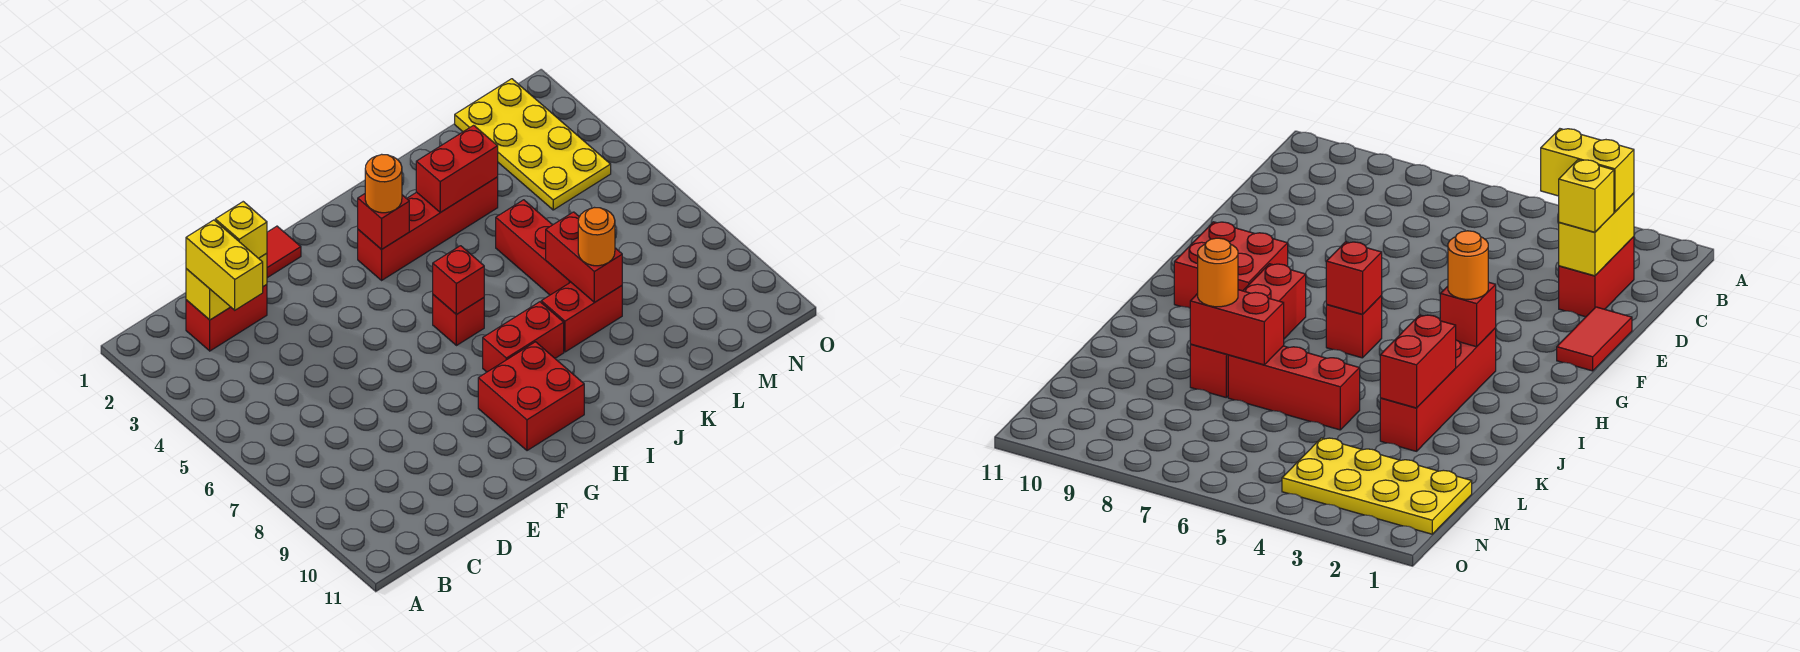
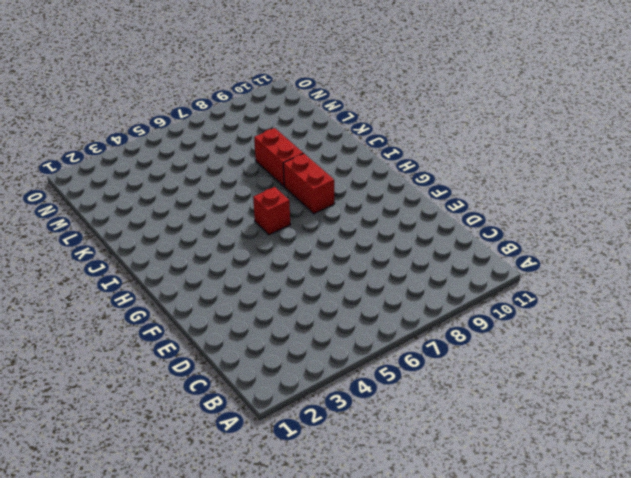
none -> red brick C2:D2 level 1
none -> red tile E1:F1 level 1
none -> red brick G9:H10 level 1

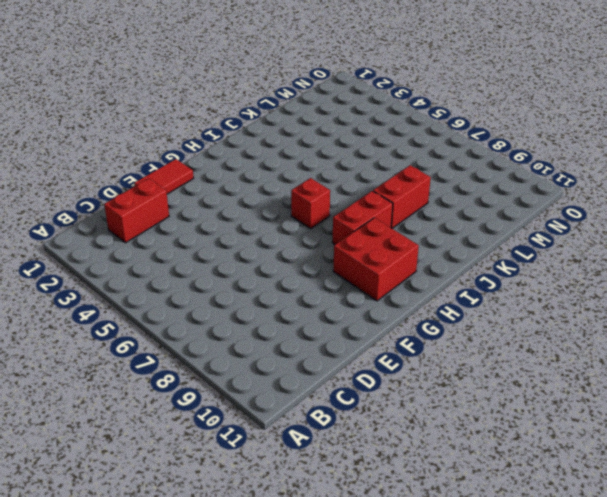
none -> red brick H3:K3 level 1
none -> red brick K5:K7 level 1
none -> yellow plate M1:N4 level 1

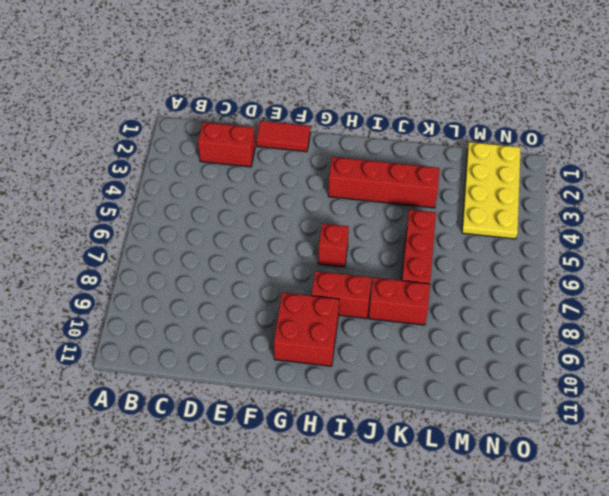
none -> yellow brick C2:D2 level 2
none -> red brick H3 level 2
none -> red brick H6 level 2

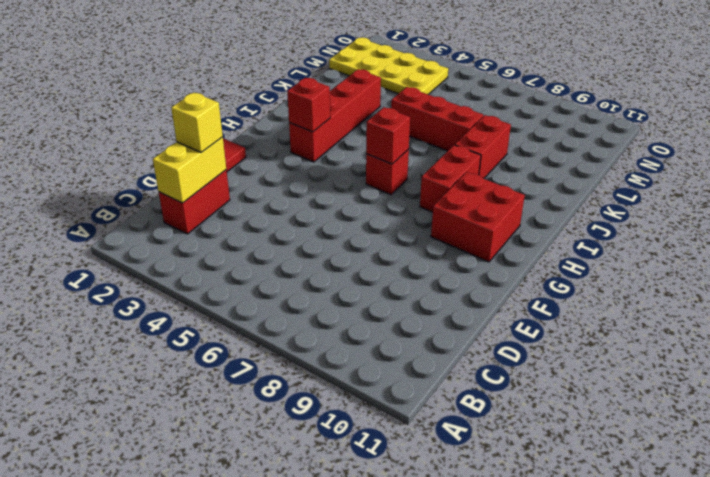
none -> red brick J3:K3 level 2
none -> red brick K7:K8 level 2
none -> yellow brick C2:C3 level 3

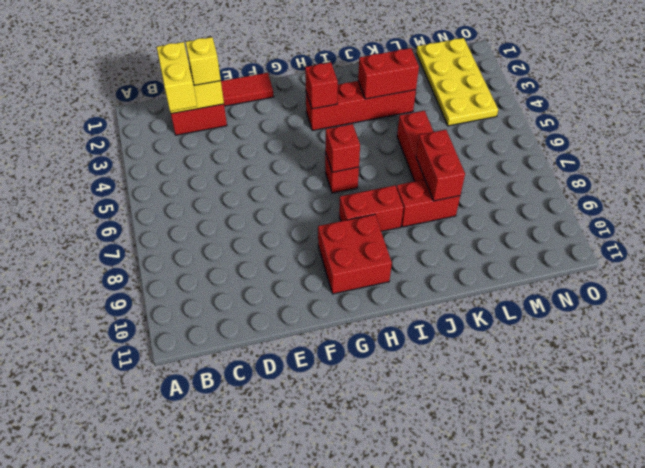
none -> orange round brick H3 level 3
none -> orange round brick K8 level 3

